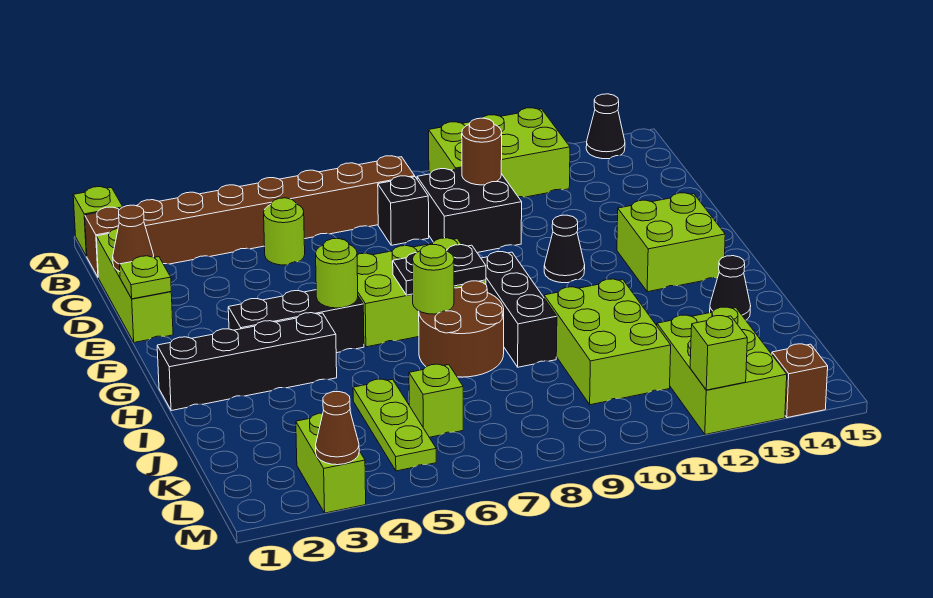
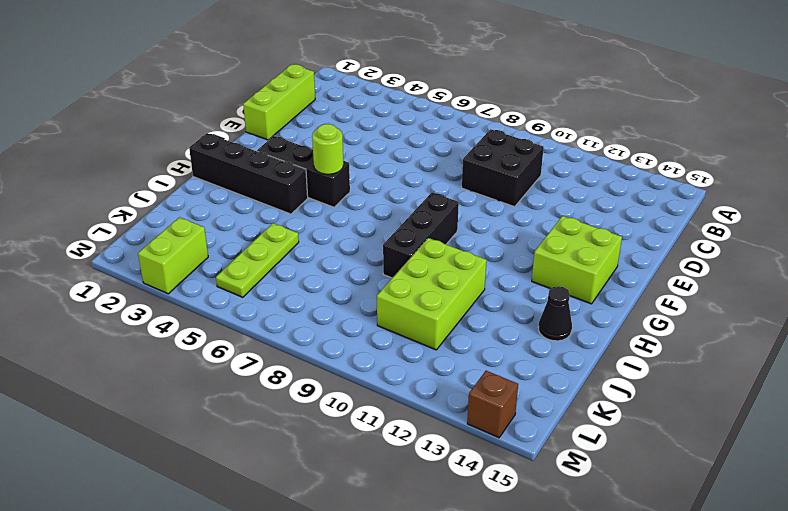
none -> lime brick A1 level 1
none -> lime brick A10:B12 level 1
none -> black cone A14 level 1
none -> brown brick B1:B8 level 1

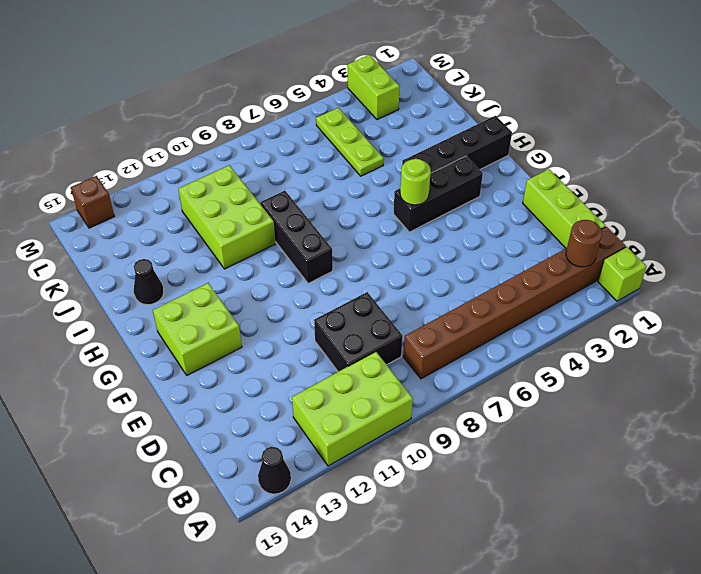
brown round brick B2 level 2 -> brown round brick C10 level 2
none -> lime round brick C5 level 1
none -> black brick C8 level 1
none -> lime brick F6:G8 level 1
none -> black cone F11 level 1

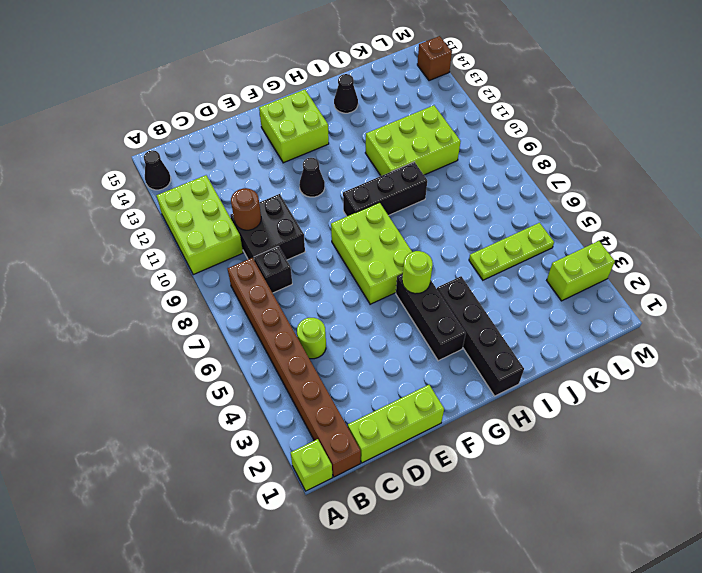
none -> brown round brick H7:I8 level 1
none -> lime brick K6 level 1
none -> lime brick K12:M13 level 1
none -> brown cone D1 level 2

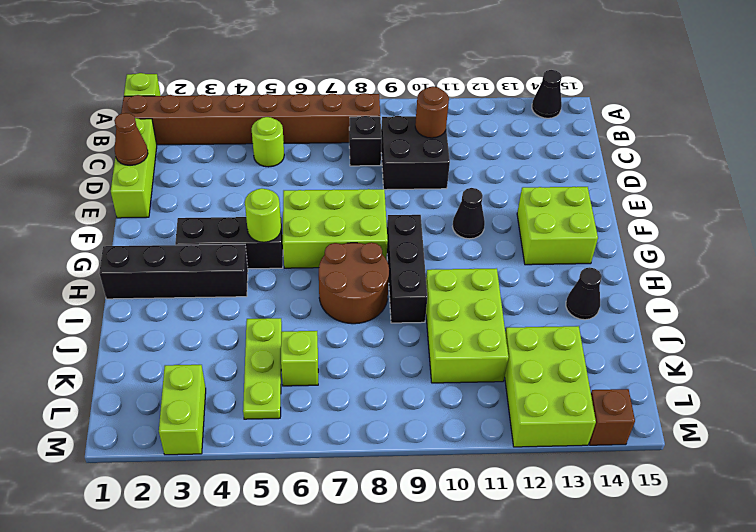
none -> lime brick A10:B12 level 1
none -> lime plate E1 level 2
none -> black plate G7:G8 level 2
none -> lime round brick H7 level 2

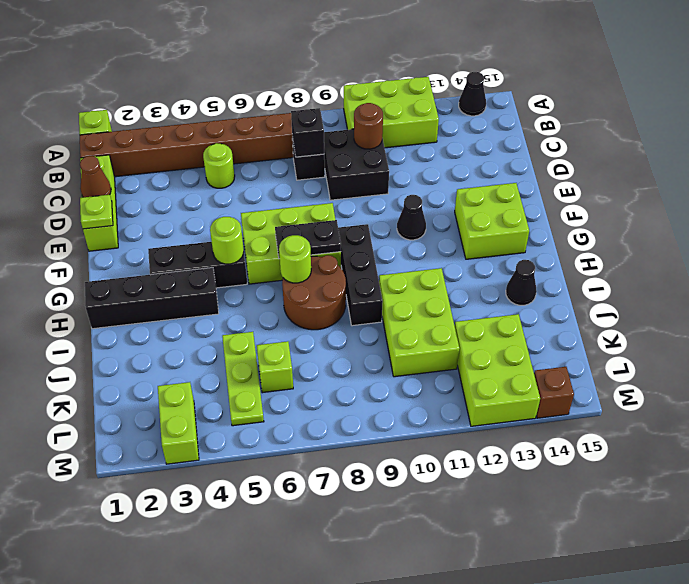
black brick C8 level 2 -> none
none -> brown cone M3 level 2
none -> lime brick M12 level 2

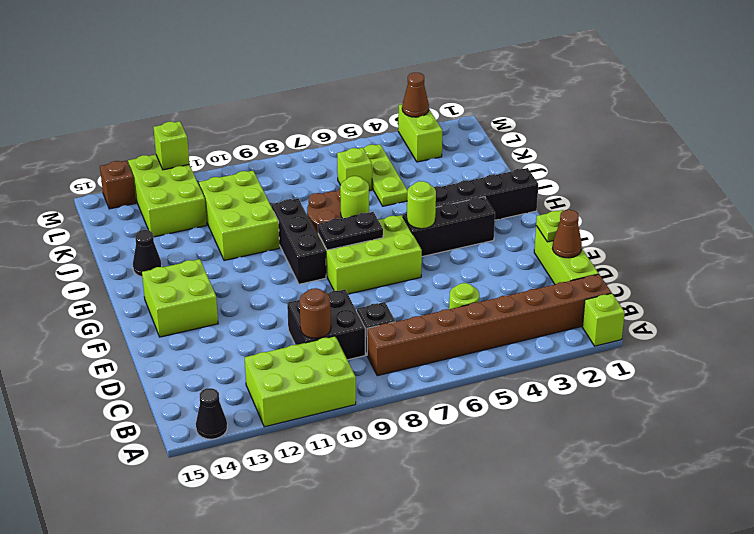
none -> black cone F11 level 1

